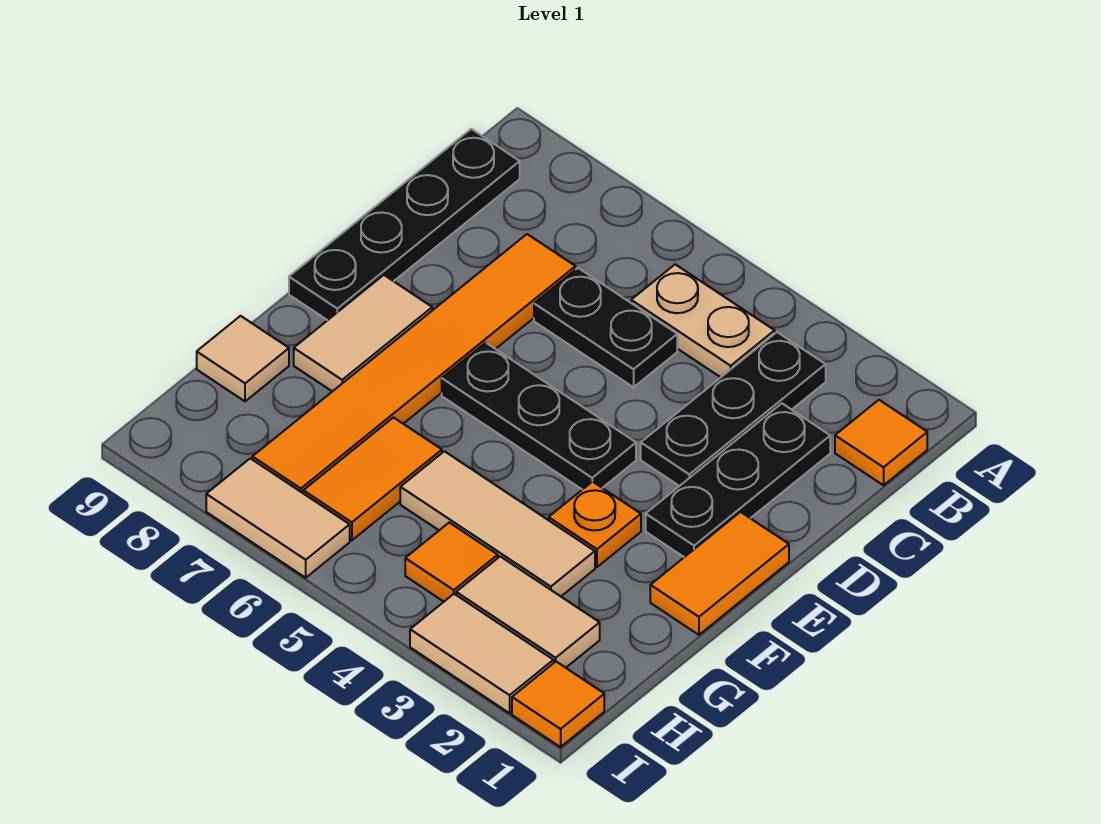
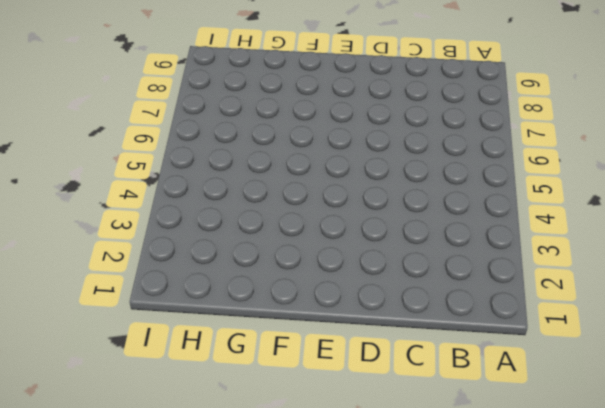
none -> orange tile B1 level 1
none -> black plate B3:D3 level 1
none -> tan plate B4:B5 level 1

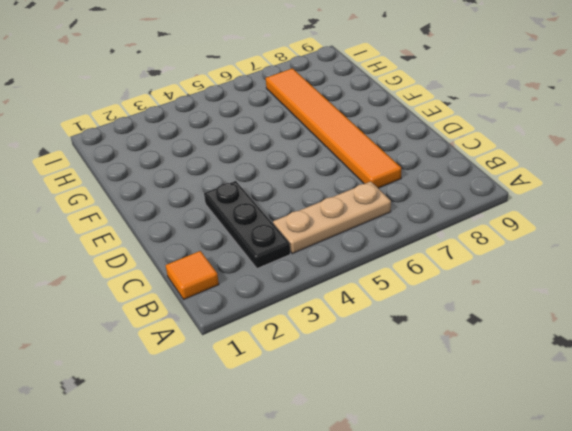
tan plate B4:B6 level 1 -> tan plate B4:B5 level 1
none -> black plate B9:E9 level 1
none -> black plate C2:E2 level 1
none -> black plate C5:C6 level 1

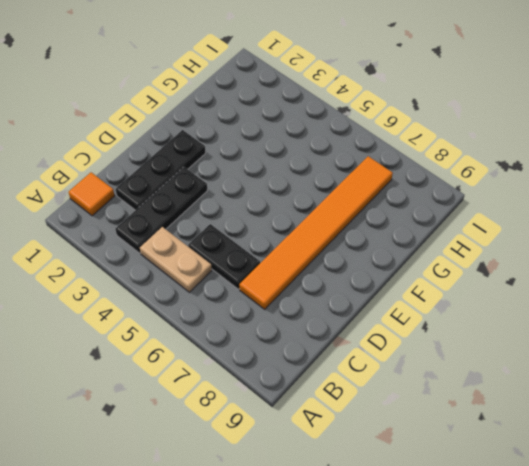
none -> black plate B9:E9 level 1
none -> orange tile E1:F1 level 1
none -> black plate E4:E6 level 1

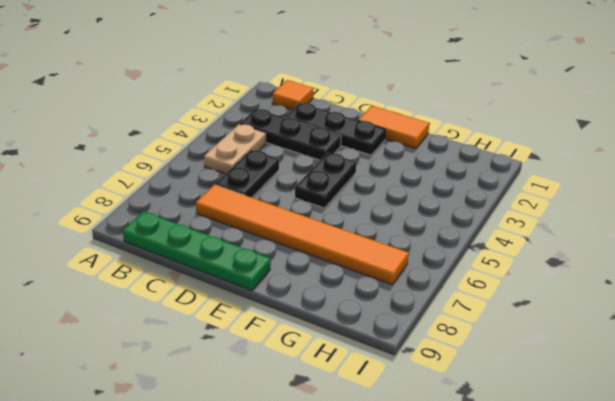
green plate B9:E9 level 1 -> black plate B9:E9 level 1
black plate E4:E5 level 1 -> black plate E4:E6 level 1
none -> tan tile E8:F8 level 1
none -> orange plate F3 level 1
none -> tan tile G3:G5 level 1

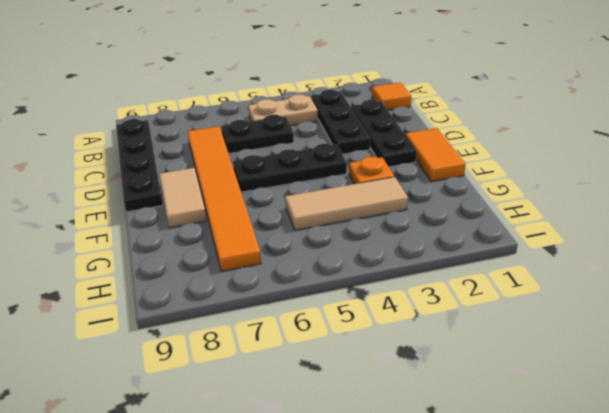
none -> orange tile G6:H6 level 1
none -> tan tile G9 level 1
none -> tan tile H2:H3 level 1

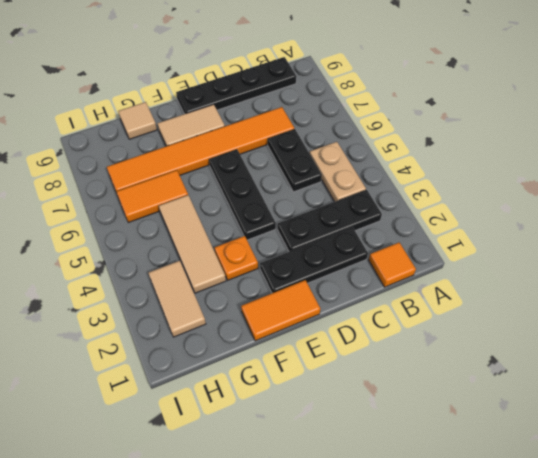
none -> orange tile H4 level 1
none -> orange tile I1 level 1
none -> tan tile I2:I3 level 1

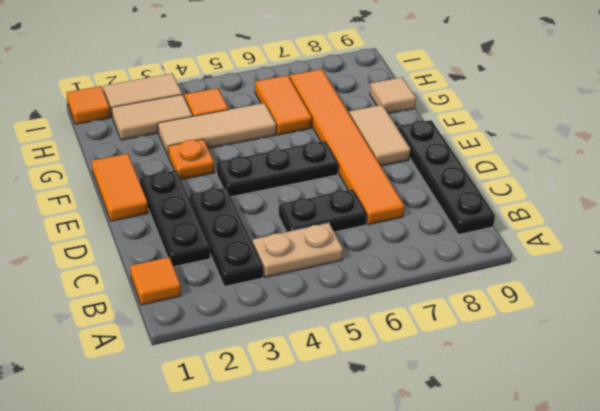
none -> tan tile I6:I7 level 1

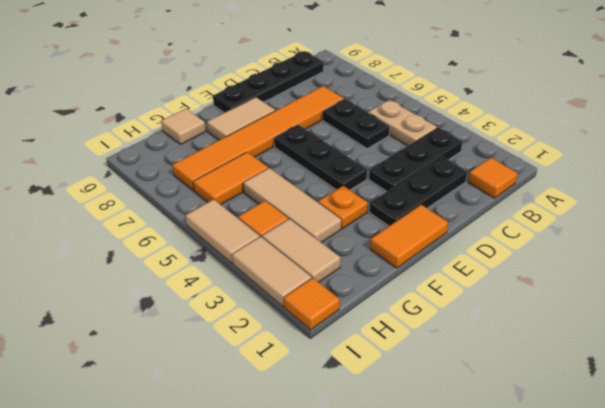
tan tile I4:I5 level 1 -> tan tile I6:I7 level 1

